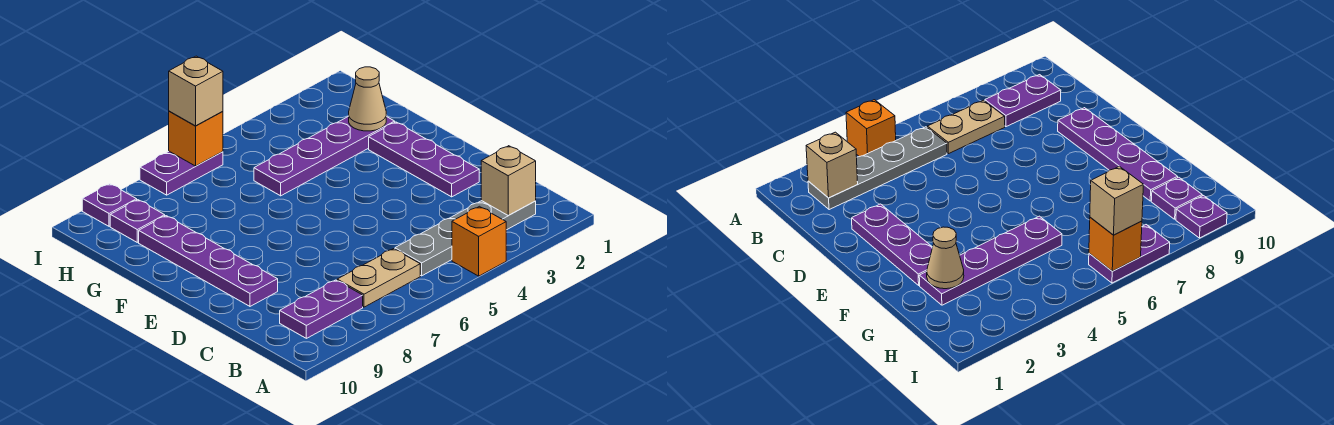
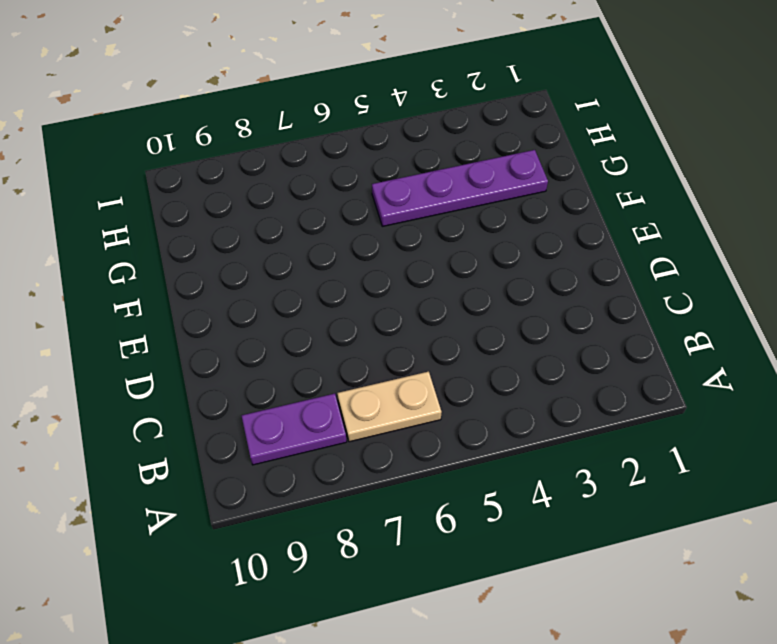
none -> orange brick A4 level 1
none -> grey plate B2:B5 level 1
none -> purple plate D2:F2 level 1

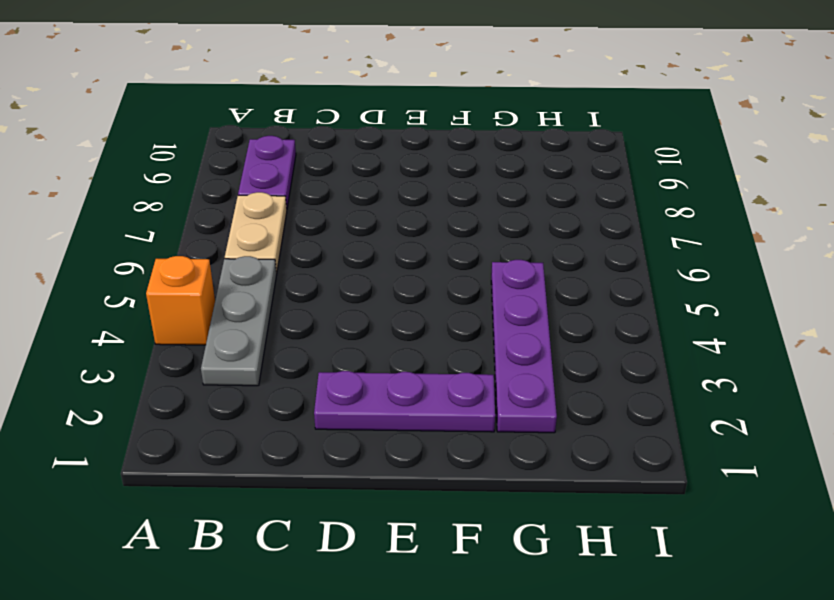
grey plate B3:B5 level 1 -> grey plate B2:B5 level 1
none -> purple plate D9:G9 level 1
none -> purple plate H9 level 1
none -> purple plate I6:I7 level 1

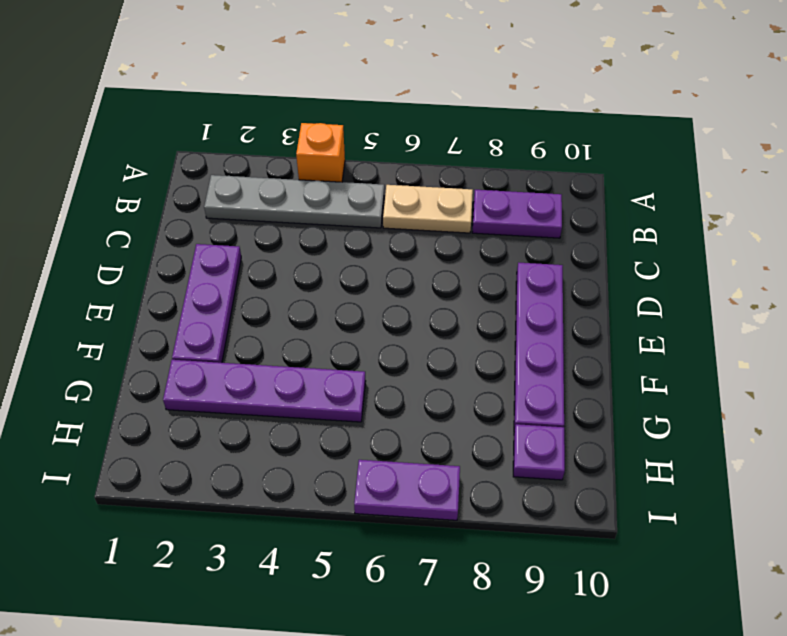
none -> purple plate I9 level 1
none -> tan brick B2 level 2
none -> tan cone G2 level 2

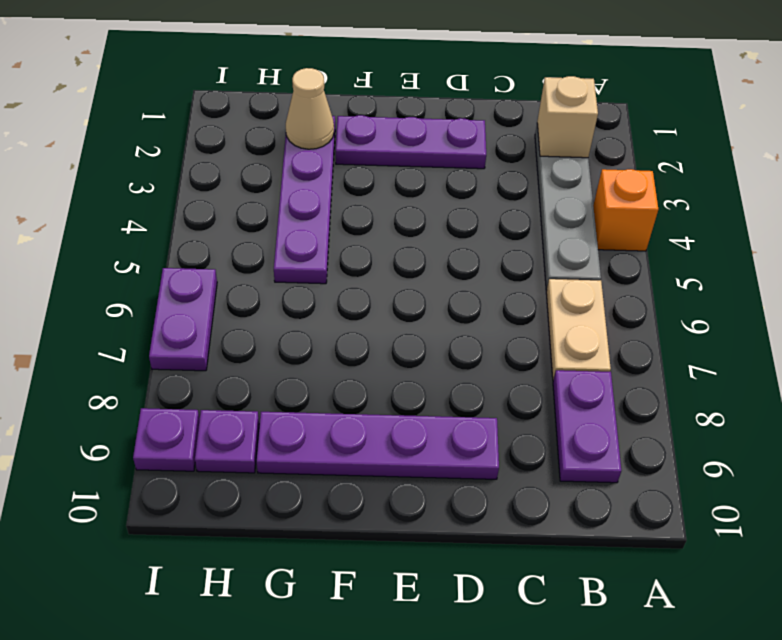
none -> orange brick I6 level 2
none -> tan brick I6 level 3

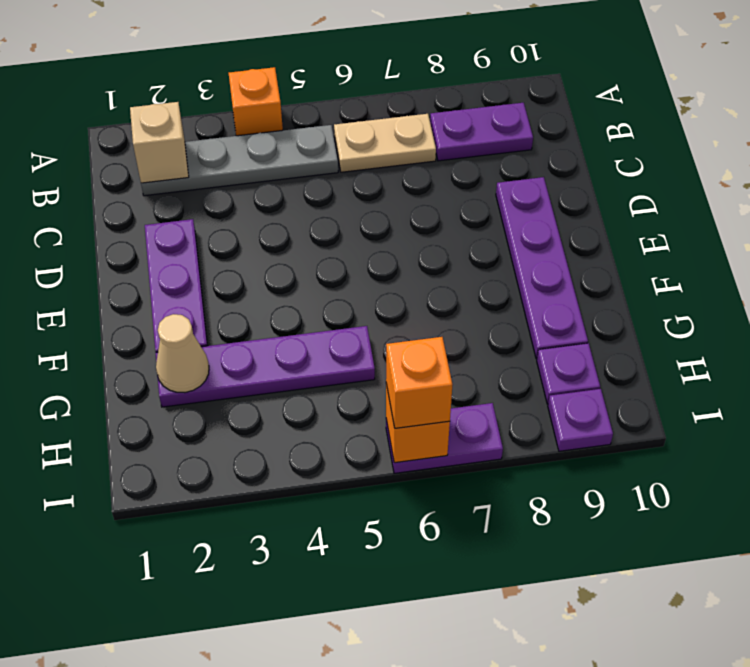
orange brick I6 level 3 -> tan brick I6 level 3

